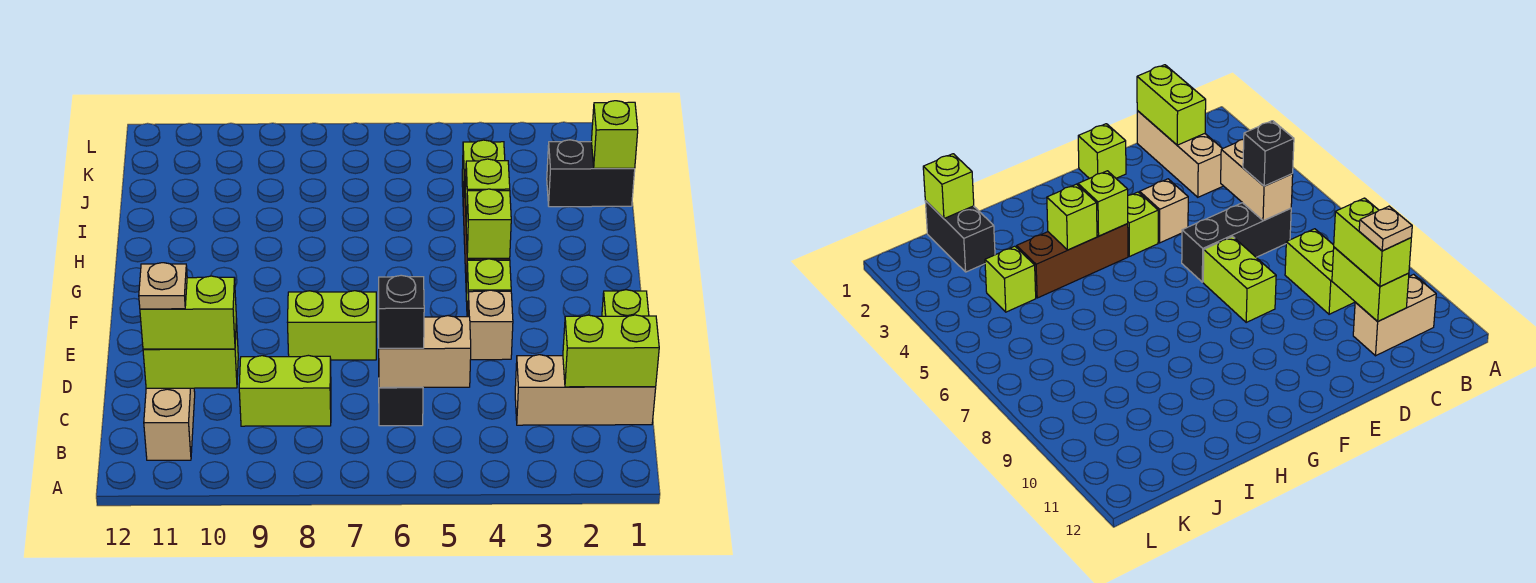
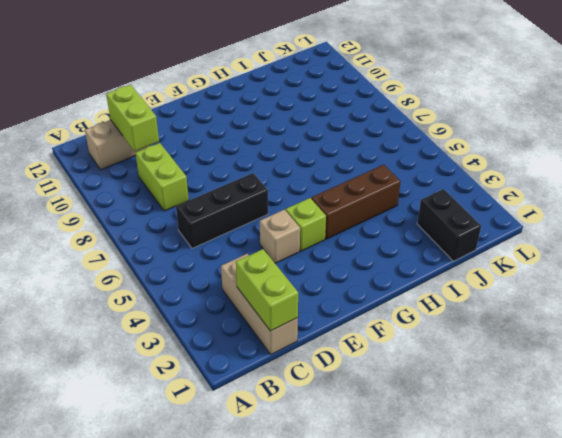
none -> lime brick E1 level 1
none -> lime brick E7:E8 level 1
none -> lime brick J4 level 1

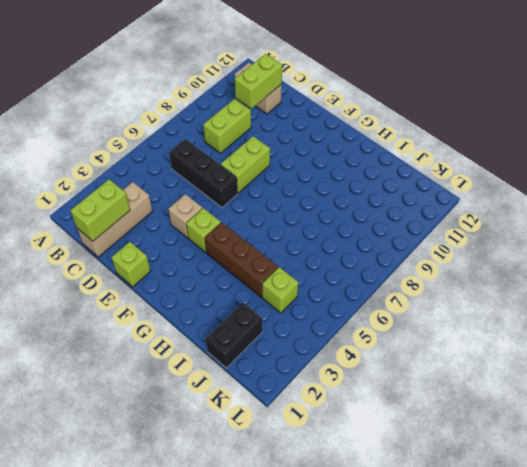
none -> tan brick C5:C6 level 2
none -> lime brick G4 level 2
none -> lime brick H4 level 2

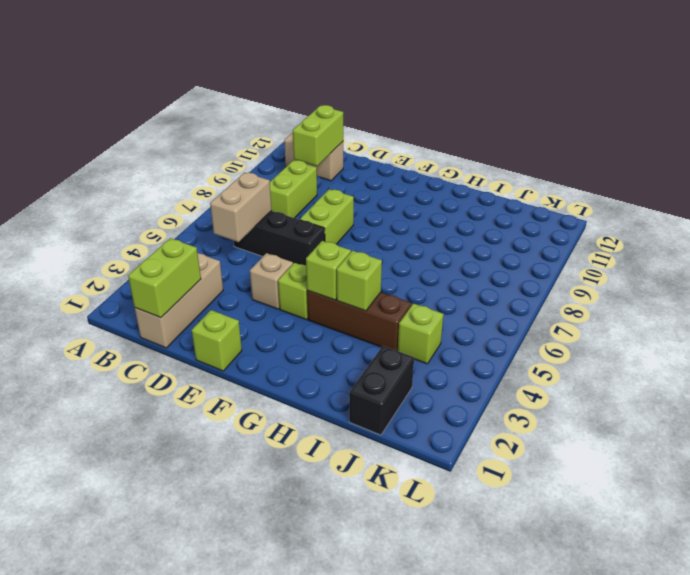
none -> lime brick J1 level 2
none -> black brick C6 level 3
none -> lime brick C10:C11 level 3

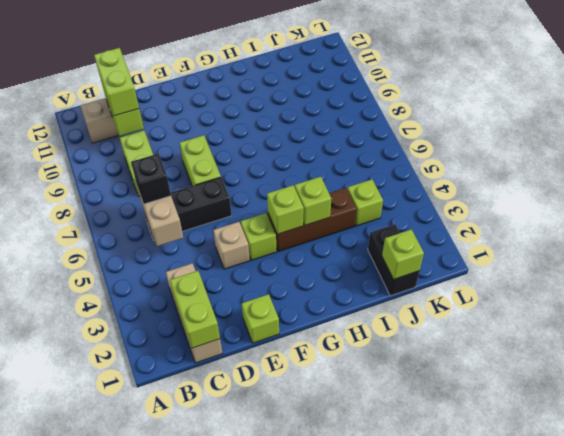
none -> tan plate C11 level 4

